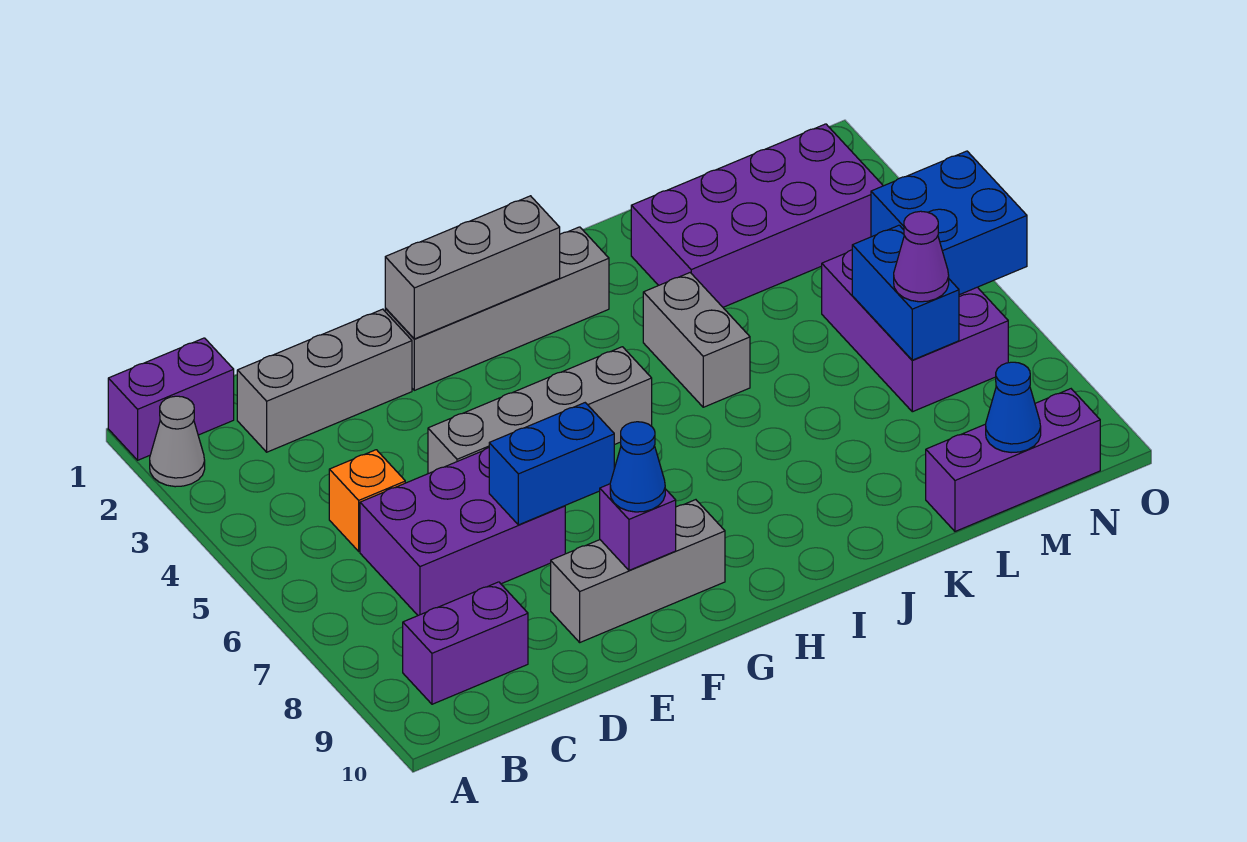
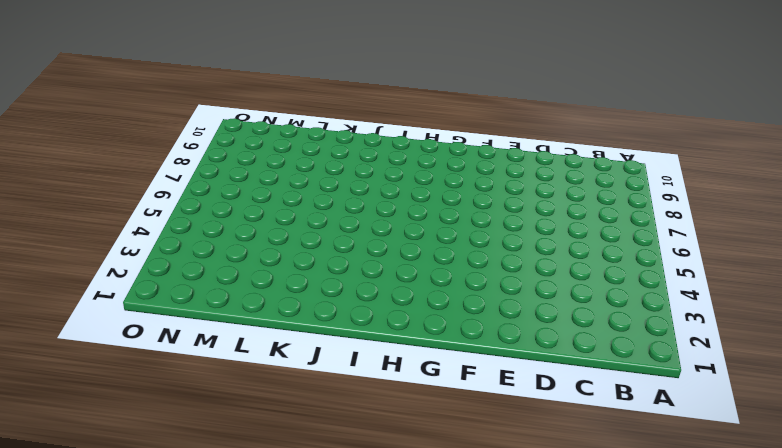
none -> purple brick A1:B1 level 1
none -> grey cone A2 level 1
none -> purple brick B9:C9 level 1

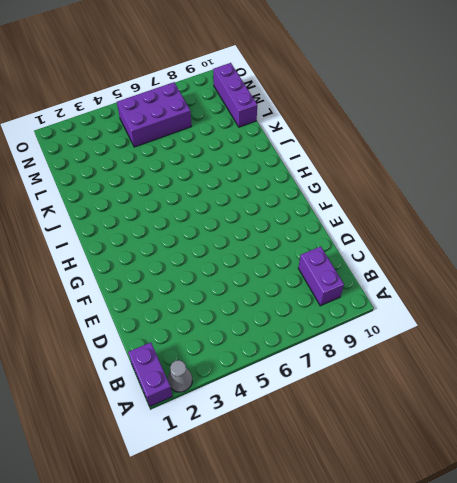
none -> grey brick C2:E2 level 1
none -> orange brick C5 level 1
none -> purple brick C6:E7 level 1

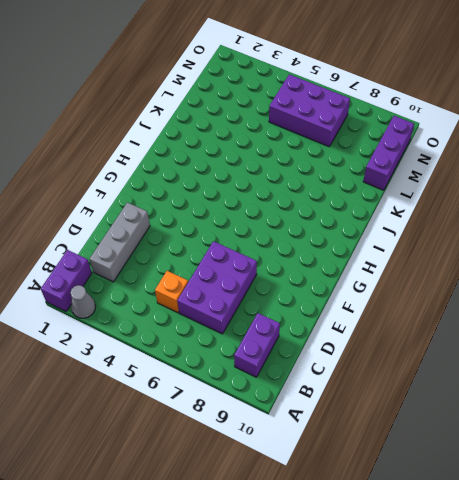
none -> grey brick E5:H5 level 1
none -> grey brick E9:G9 level 1
none -> grey brick F2:I2 level 1

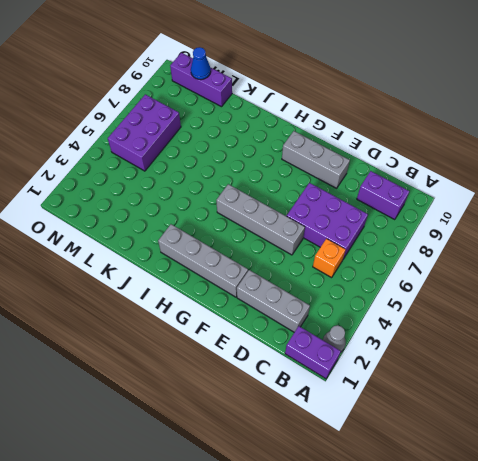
none -> grey brick J4:J5 level 1
none -> purple brick K2:N3 level 1
none -> blue brick E7:F7 level 2

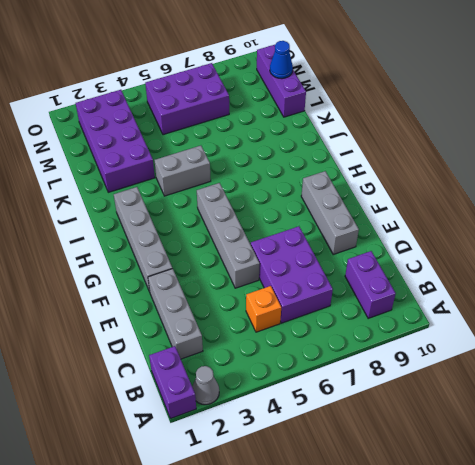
none -> blue brick E7:F7 level 2
none -> grey brick F2:H2 level 2
none -> purple brick F9 level 2

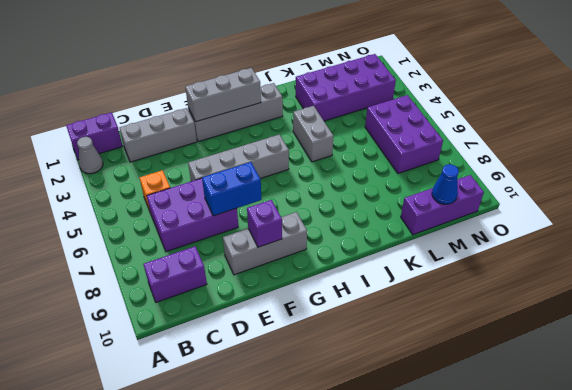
none -> blue brick M6:M7 level 2
none -> blue brick N5:O6 level 2
none -> blue cone F9 level 3

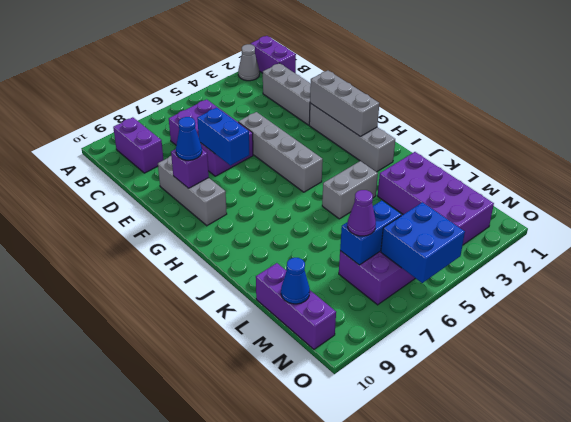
none -> orange brick C5 level 1

